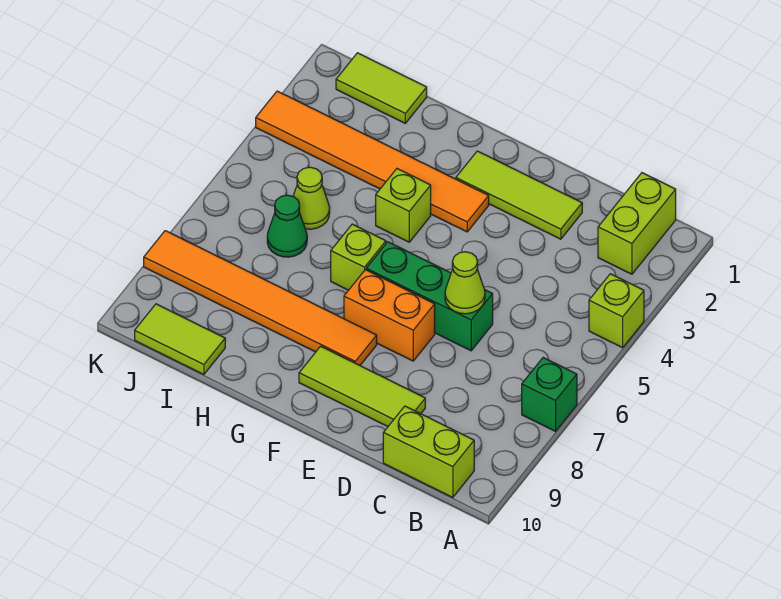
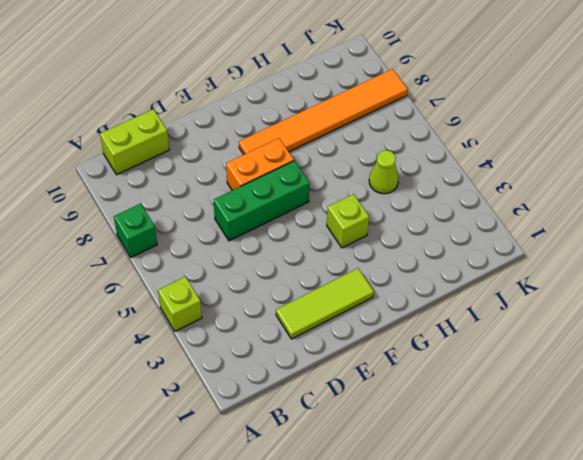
none -> lime brick B1:B2 level 1
none -> lime tile D9:F9 level 1
none -> orange tile F3:K3 level 1

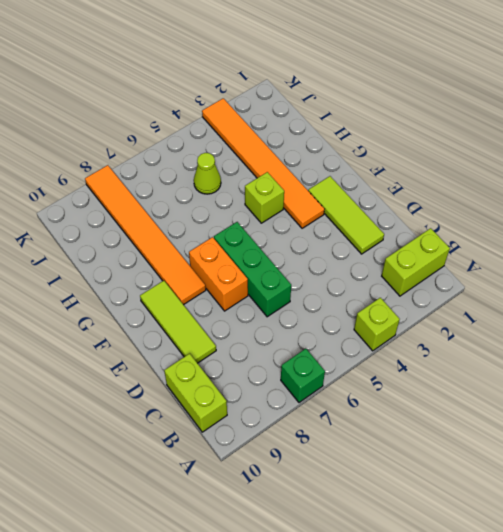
none -> lime brick G6 level 1
none -> lime tile I1:J1 level 1
none -> green cone I6 level 1

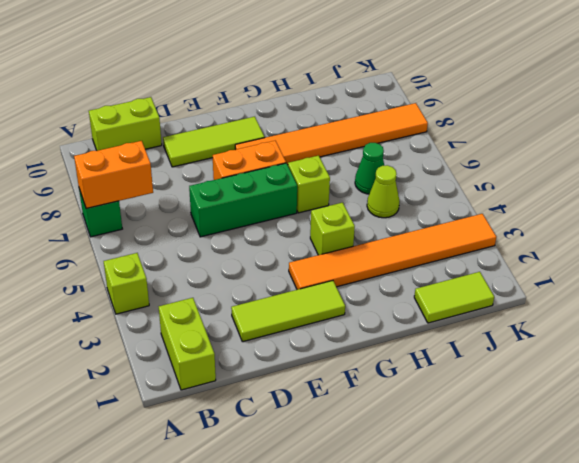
orange brick A7:B7 level 2 -> none
none -> lime tile I10:J10 level 1
none -> lime cone D6 level 2

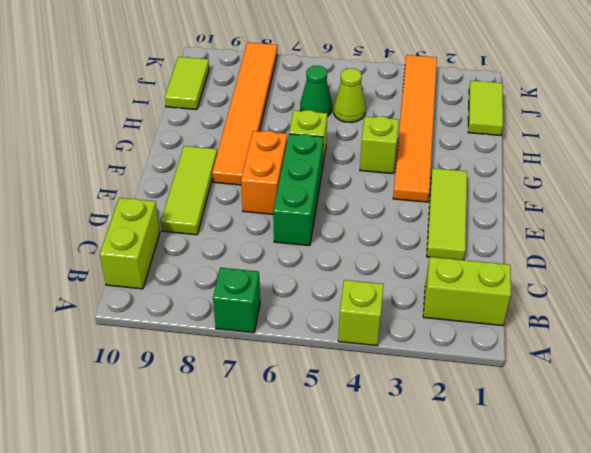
none -> lime cone D6 level 2

